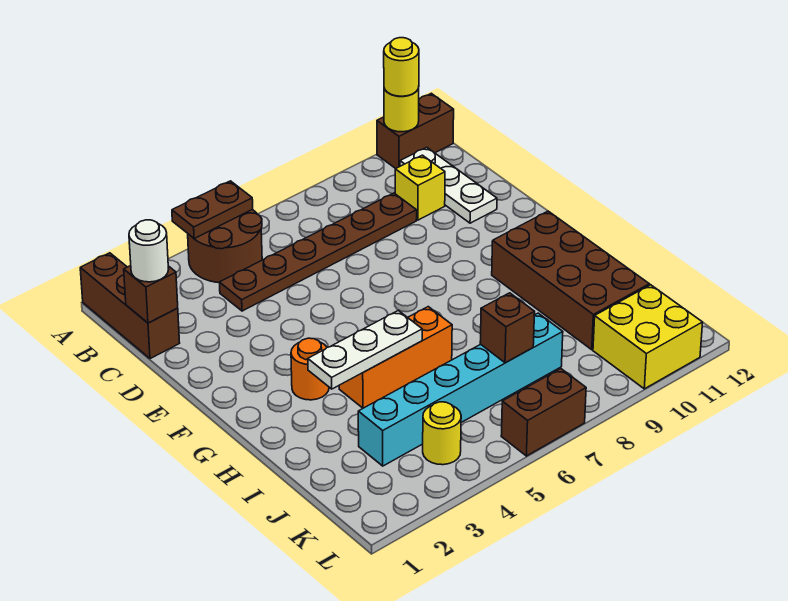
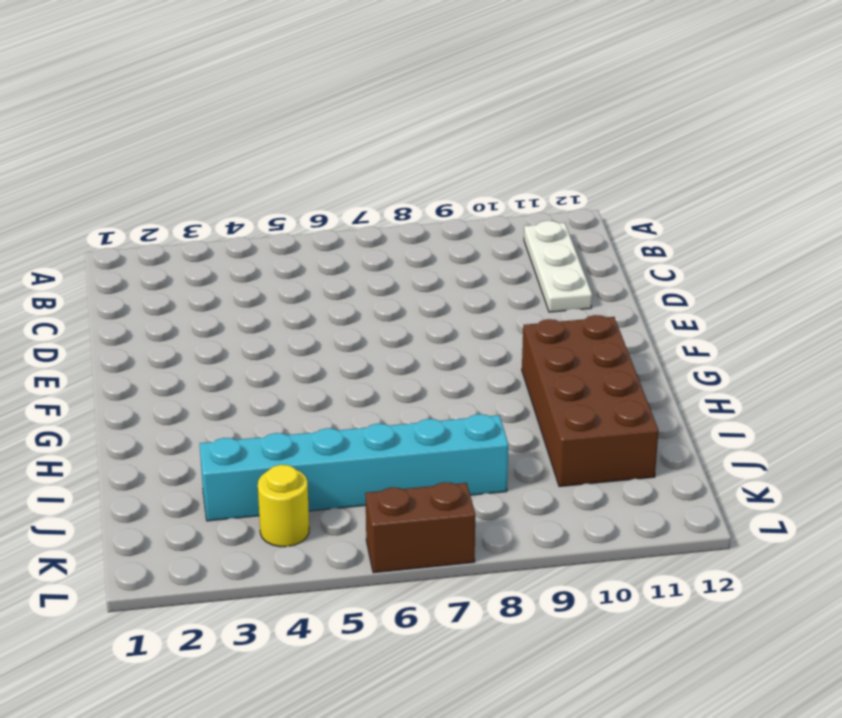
none -> brown brick A1:C1 level 1
none -> brown round brick A4:B5 level 1
none -> brown brick A11:A12 level 1

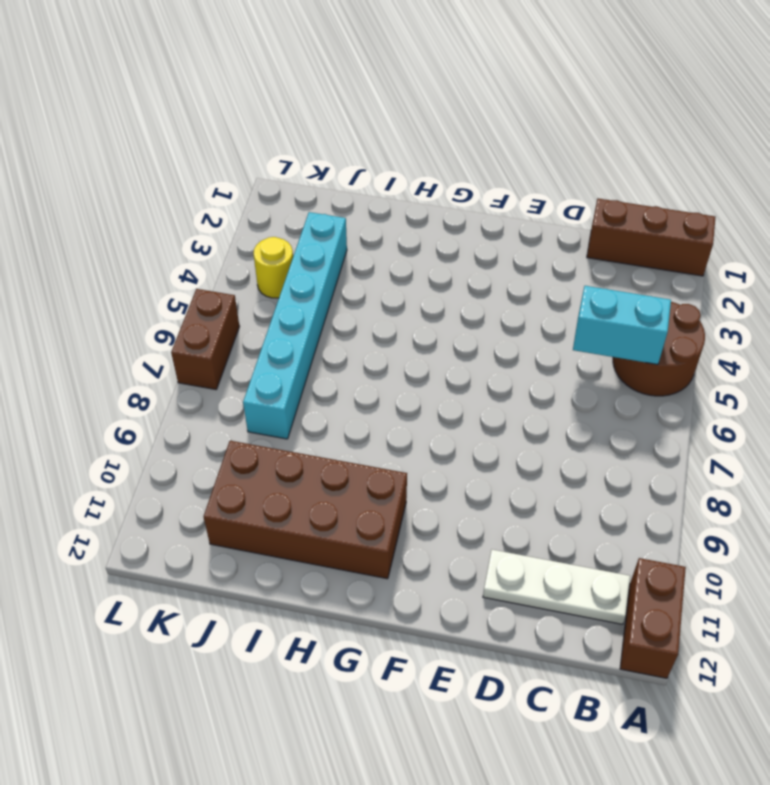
cyan brick B5:C5 level 2 -> none
none -> brown plate C4:C9 level 1
none -> yellow brick C10 level 1
none -> orange round brick G3 level 1

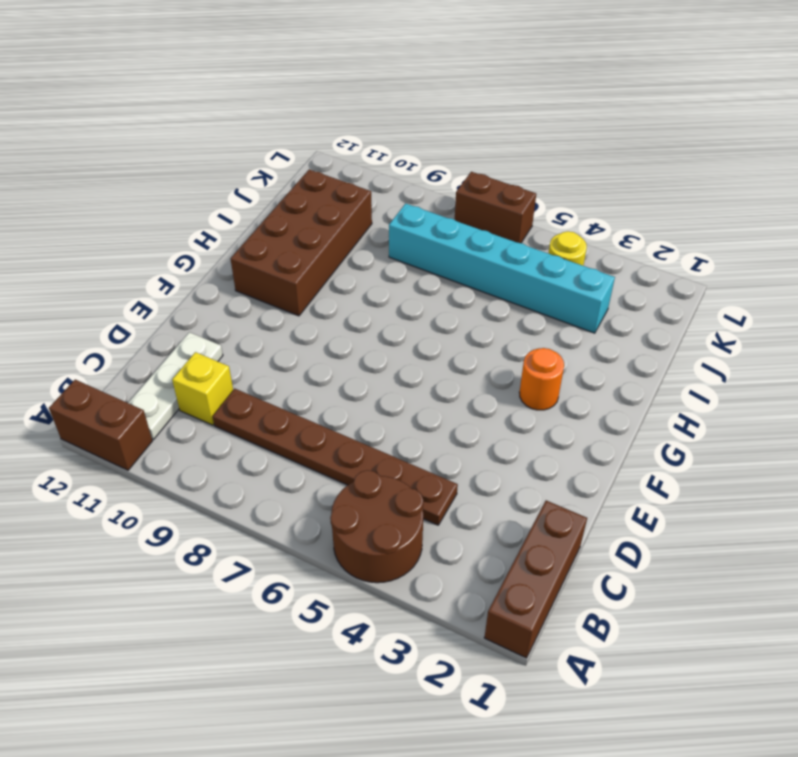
none -> orange brick H4:H6 level 1
none -> yellow brick K10:L11 level 1
none -> brown plate A4:A5 level 2

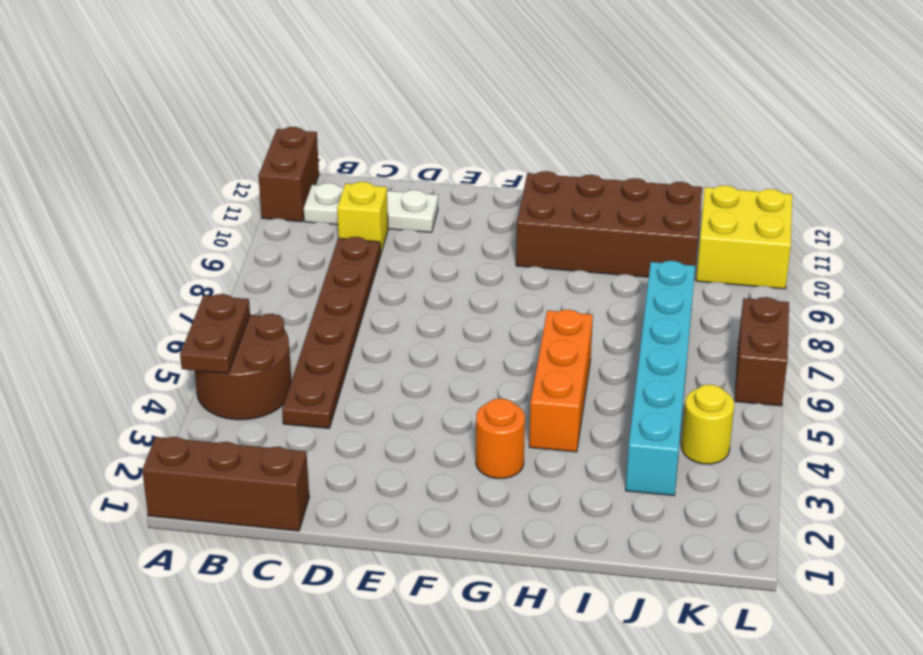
none -> yellow round brick A11 level 2
none -> brown brick C1 level 2
none -> white plate H3:H5 level 2

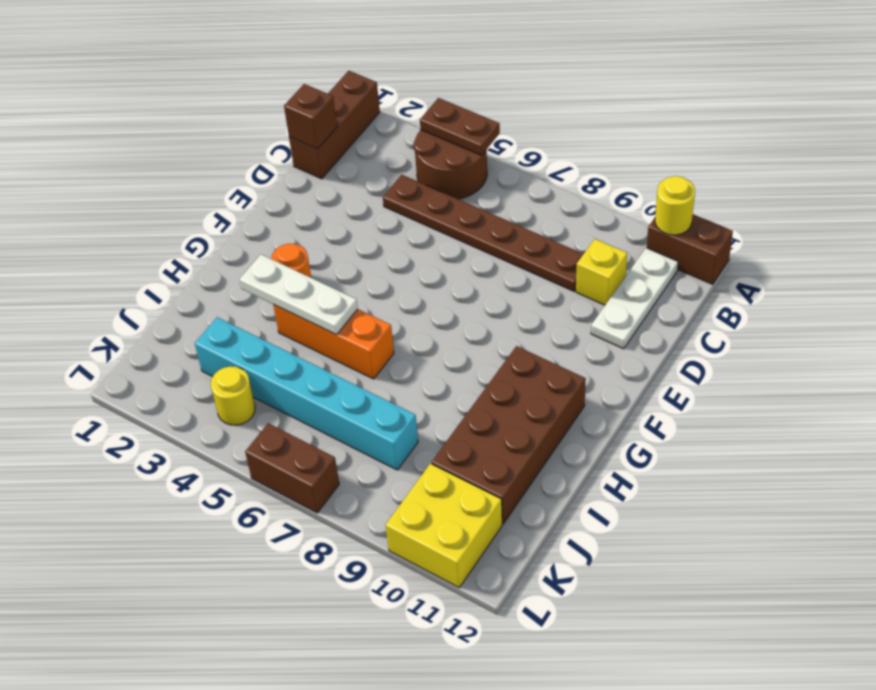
none -> brown brick J7 level 2
none -> yellow round brick A11 level 3
none -> white round brick C1 level 3

